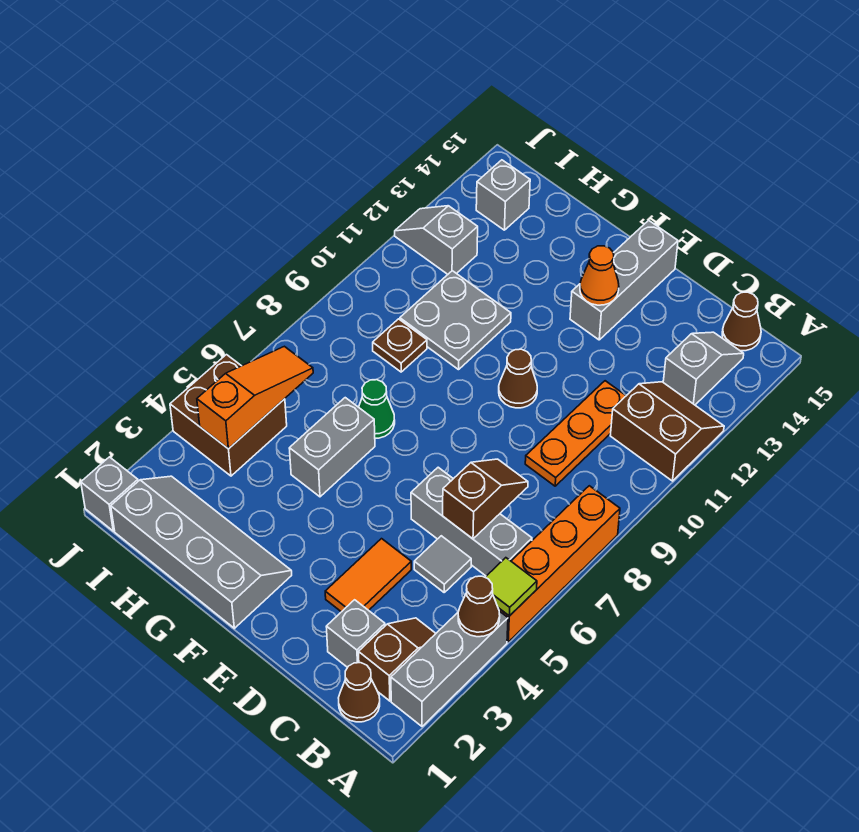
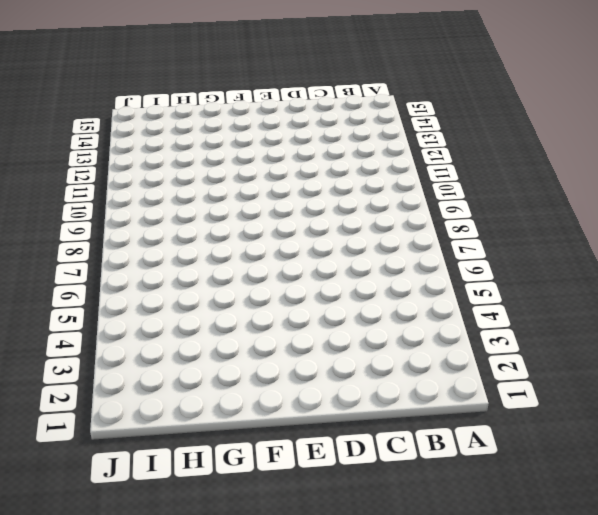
none -> grey brick A2:A4 level 1
none -> orange brick A5:A8 level 1
none -> brown slope A11:B12 level 1 top 11

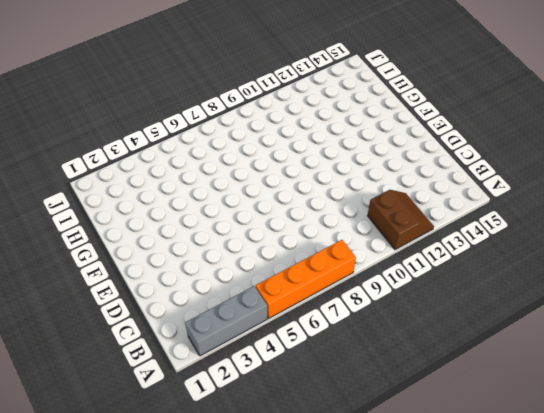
none -> brown cone B1 level 1
none -> brown slope B2:B3 level 1 top 2
none -> grey brick B6:D6 level 1

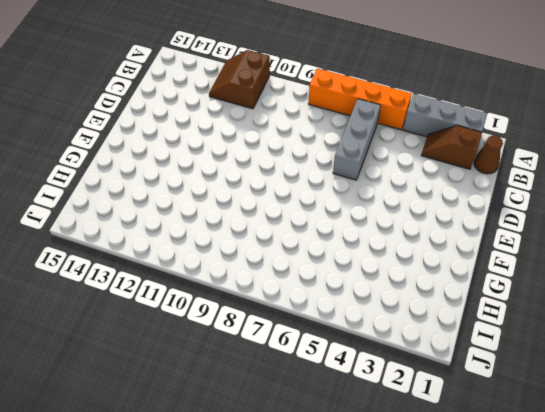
none -> grey slope B13:B14 level 1 top 13
none -> brown cone B15 level 1
none -> grey brick C2 level 1

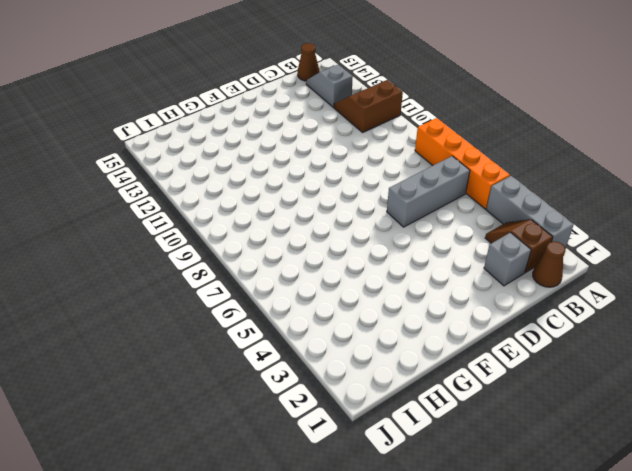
none -> grey tile C5 level 1
none -> orange plate C9:C11 level 1
none -> orange tile D3:D4 level 1

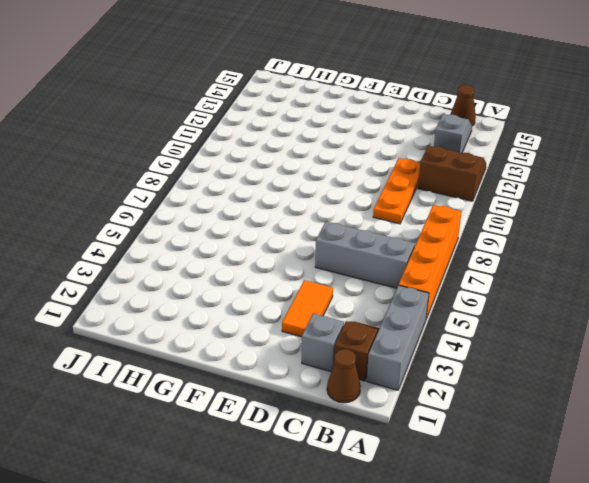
none -> grey tile C5 level 1
none -> brown cone E10 level 1
none -> grey brick E13:E15 level 1

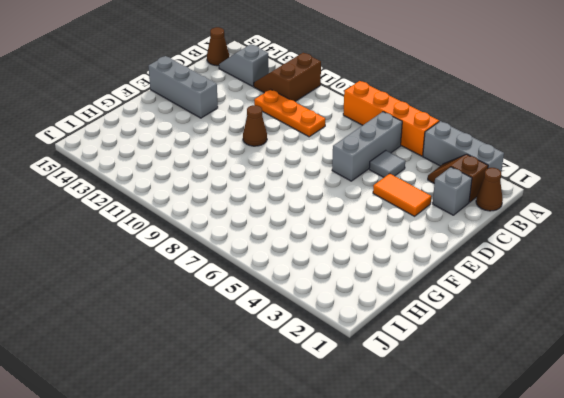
none -> grey slope F1:I2 level 1 top 1
none -> grey brick G5:G6 level 1
none -> green cone G7 level 1

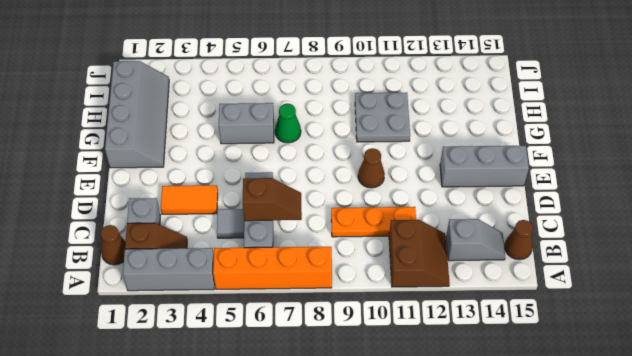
none -> brown plate H9 level 1
none -> brown brick I4:J5 level 1
none -> grey slope I12:J12 level 1 top I

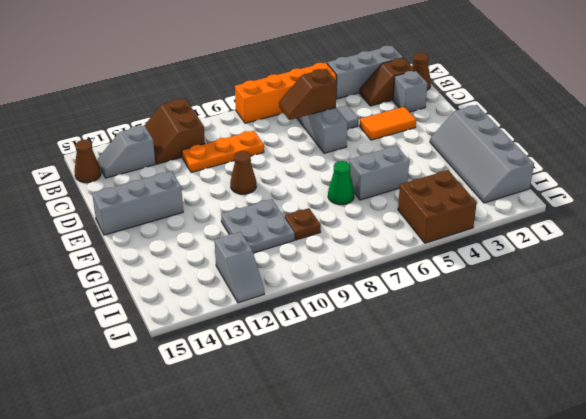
none -> grey brick I14 level 1
none -> grey brick J1 level 1
none -> brown cone A4 level 2

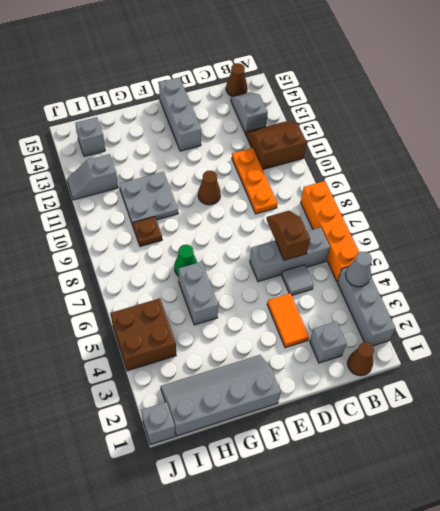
grey cone A4 level 2 -> brown cone A4 level 2
none -> brown slope B2:B3 level 1 top 2
none -> lime tile A5 level 2
none -> orange cone E13 level 2

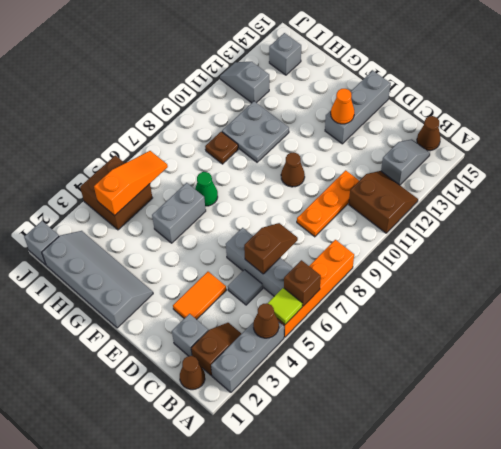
brown brick A6 level 2 -> none

